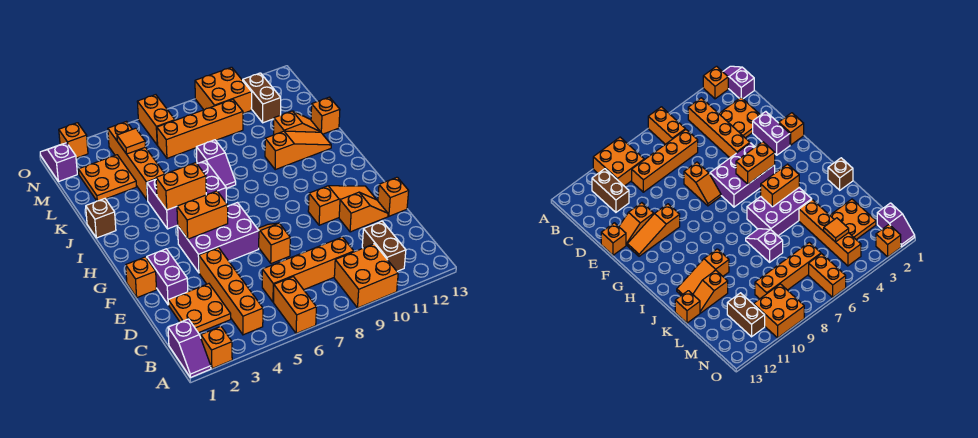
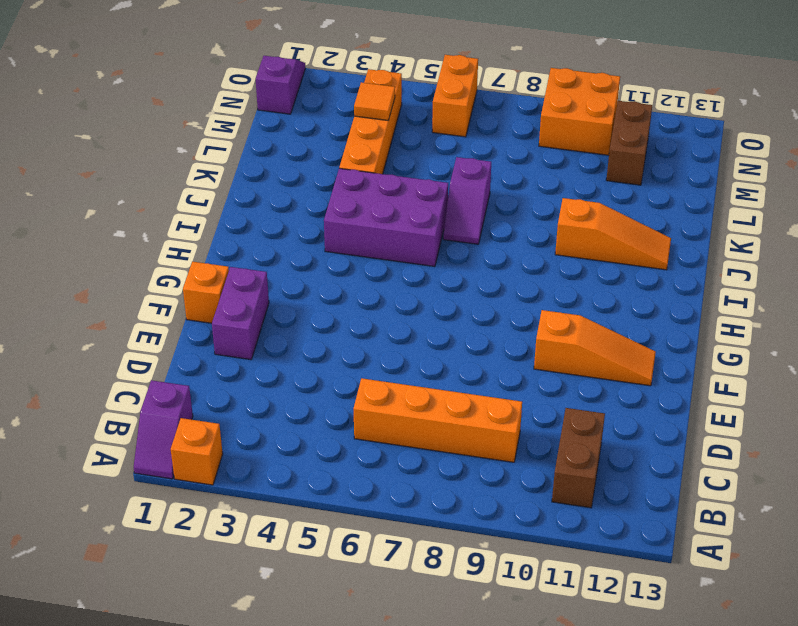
none -> orange brick A6:B6 level 1
none -> orange brick A9:B10 level 1
none -> orange brick B4:E4 level 1
none -> orange plate C2:D3 level 1

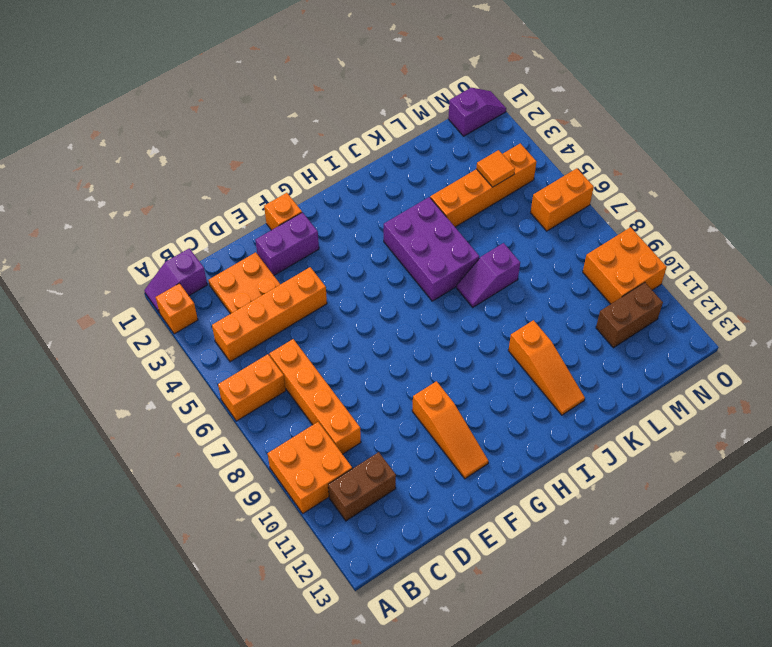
none -> orange slope E7:F7 level 1 top E
none -> orange slope E11:E12 level 1 top 11
none -> orange brick E13 level 1
none -> purple brick F4:G6 level 1

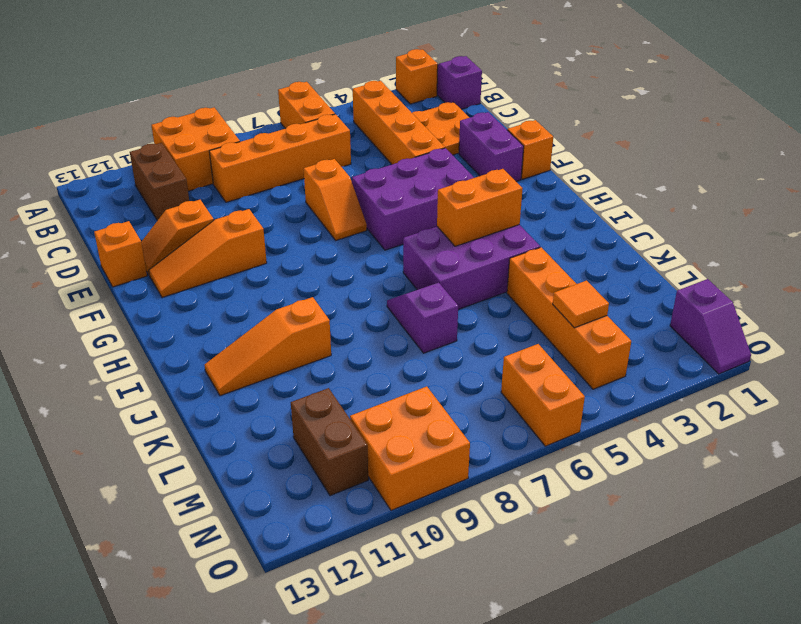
none -> brown brick J1 level 1
none -> orange slope K11:K12 level 1 top 11
none -> orange brick K13 level 1
none -> orange plate L2:M3 level 1

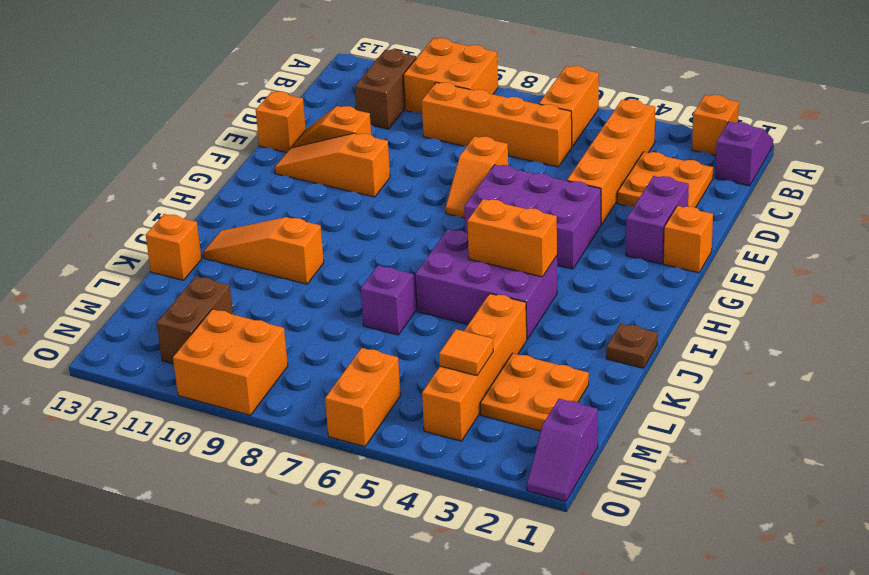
brown plate J1 level 1 -> brown brick J1 level 1
none -> orange slope K11:K12 level 1 top 11
none -> orange brick M6:M9 level 1
none -> orange brick O2 level 1
none -> orange brick G4:G5 level 2

